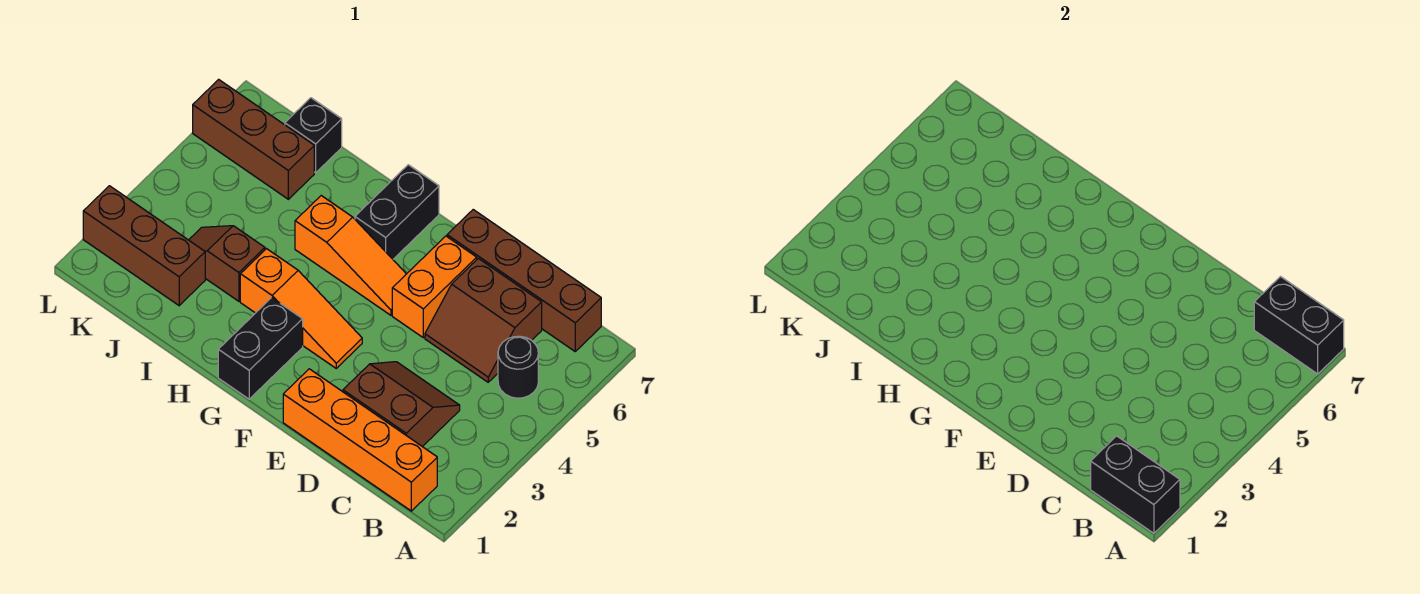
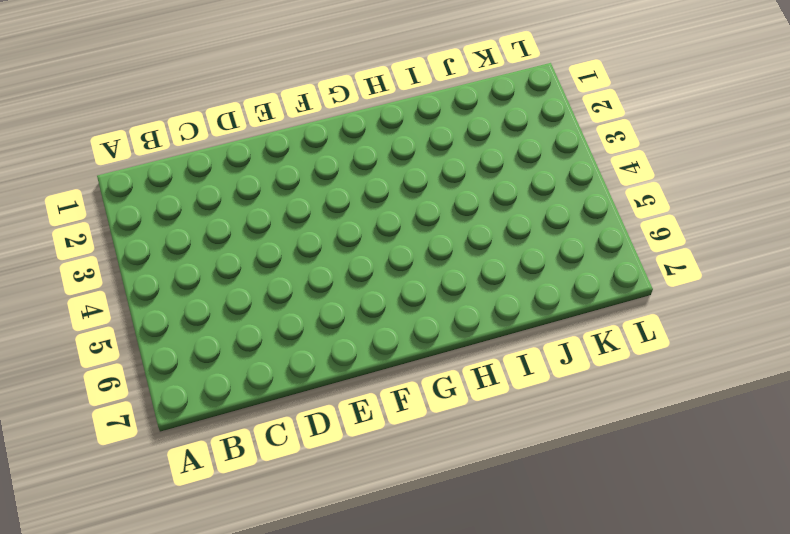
none -> orange brick B1:E1 level 1
none -> black round brick B5 level 1
none -> brown brick B7:E7 level 1

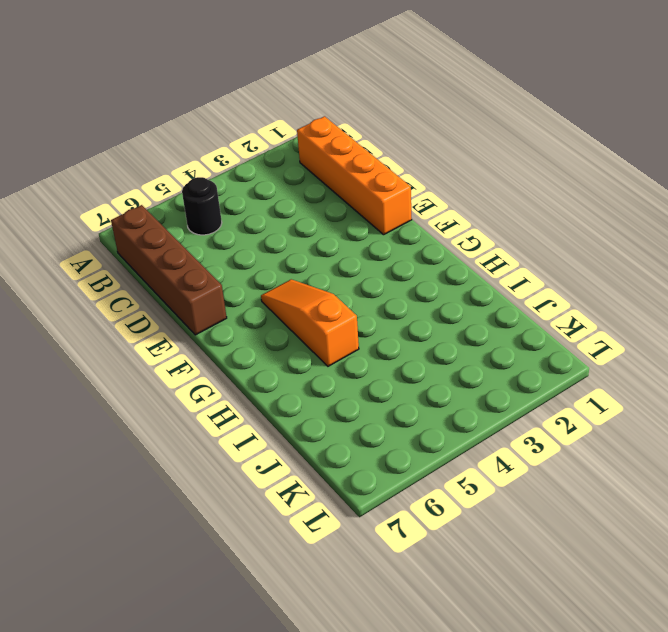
none -> brown slope C2:D3 level 1 top 2
none -> brown slope C5:D6 level 1 top 6
none -> orange brick E5:E6 level 1

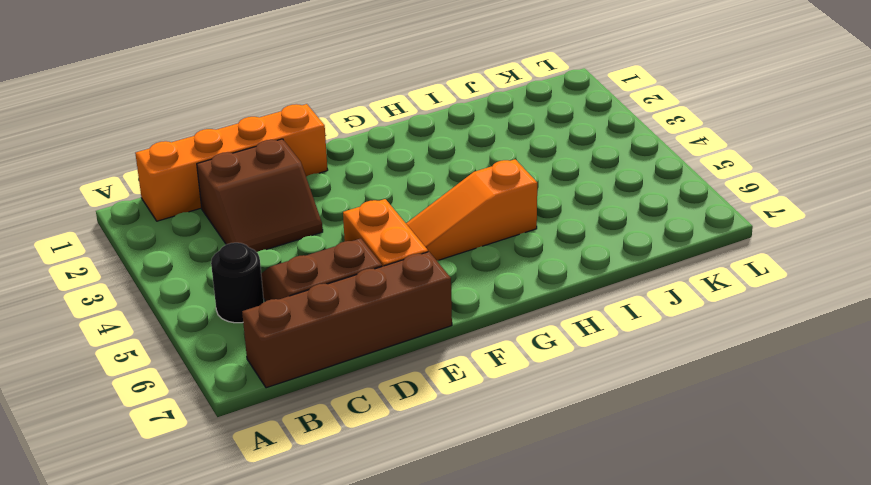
none -> orange slope F3:H3 level 1 top H
none -> black brick G1:G2 level 1
none -> black brick G6:G7 level 1

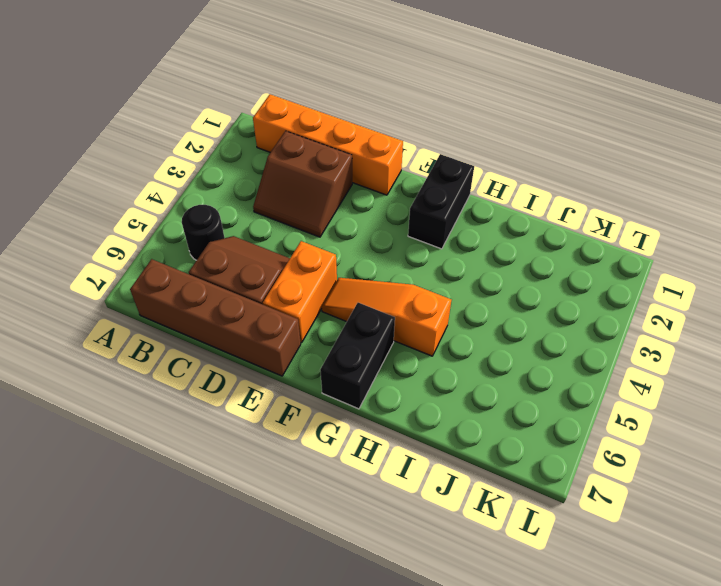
none -> orange slope F3:H3 level 1 top H
none -> brown slope I3:J3 level 1 top I
none -> brown brick J2:L2 level 1

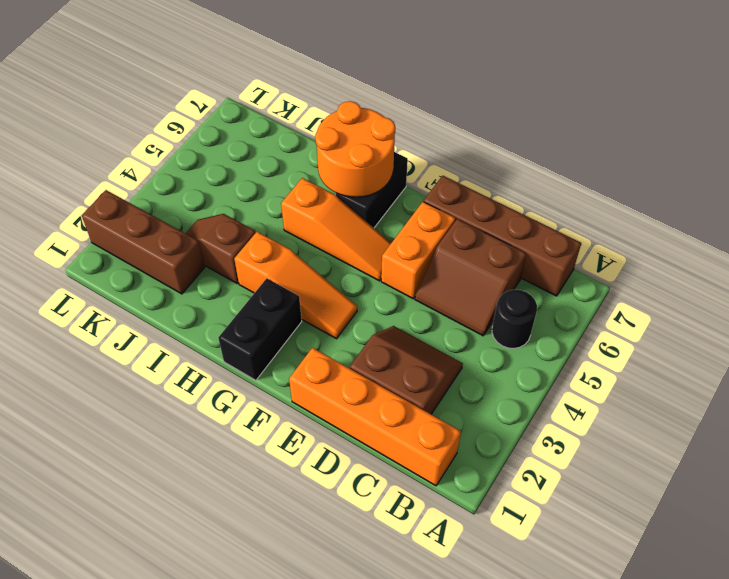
orange round brick G6:H7 level 2 -> none
none -> brown brick J6:L6 level 1
none -> black brick J7 level 1
none -> black brick A1:B1 level 2

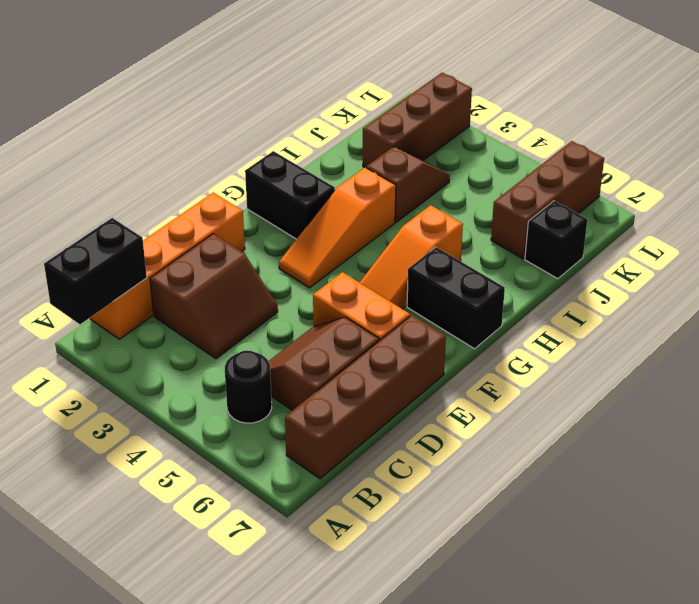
none -> black brick A7:B7 level 2

